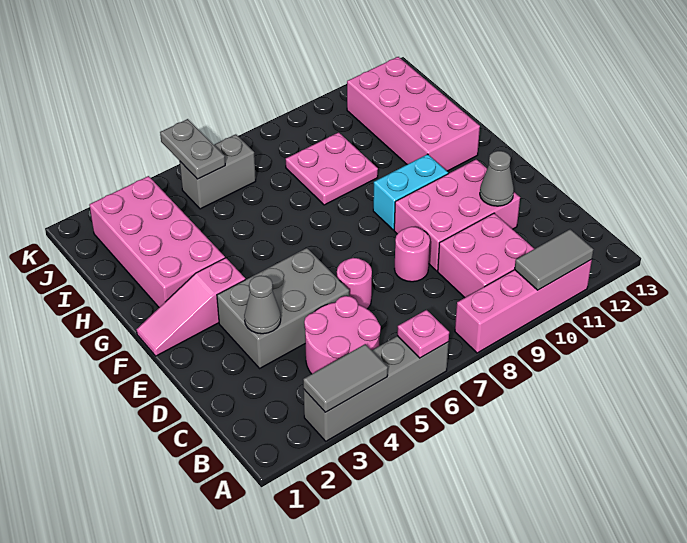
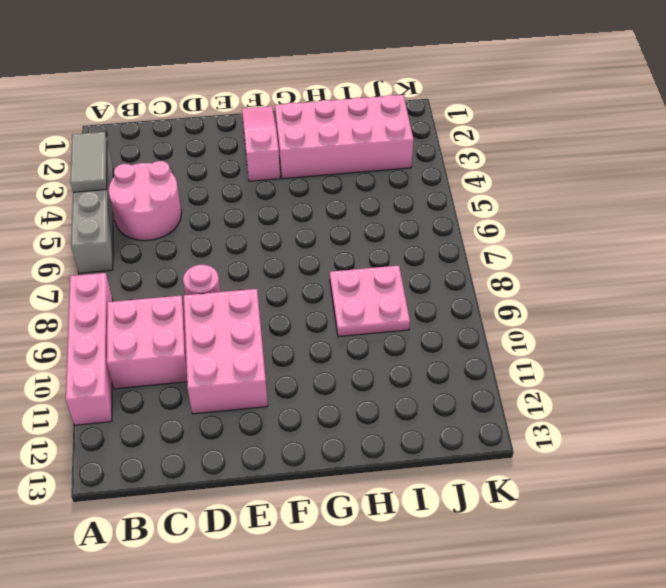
none -> grey brick D3:E5 level 1
none -> pink round brick D6 level 1
none -> cyan brick F9:F10 level 1

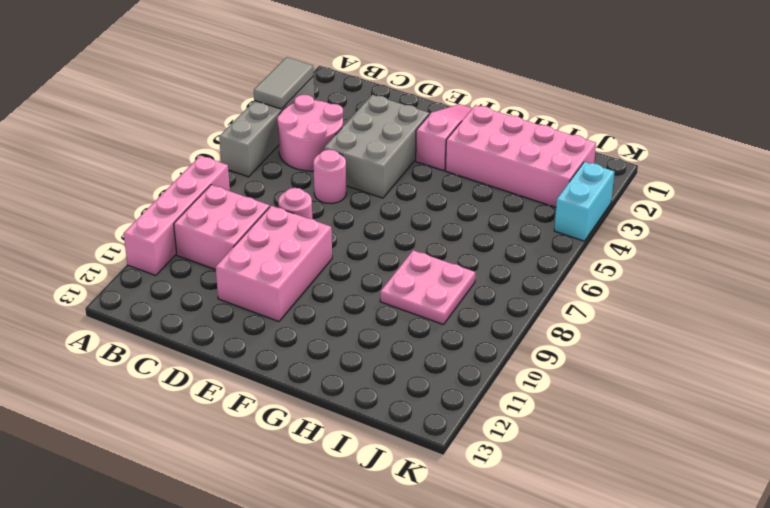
cyan brick K3:K4 level 1 -> cyan brick F9:F10 level 1
none -> pink brick G11:J12 level 1
none -> grey brick J5:J6 level 1
none -> pink plate A6 level 2

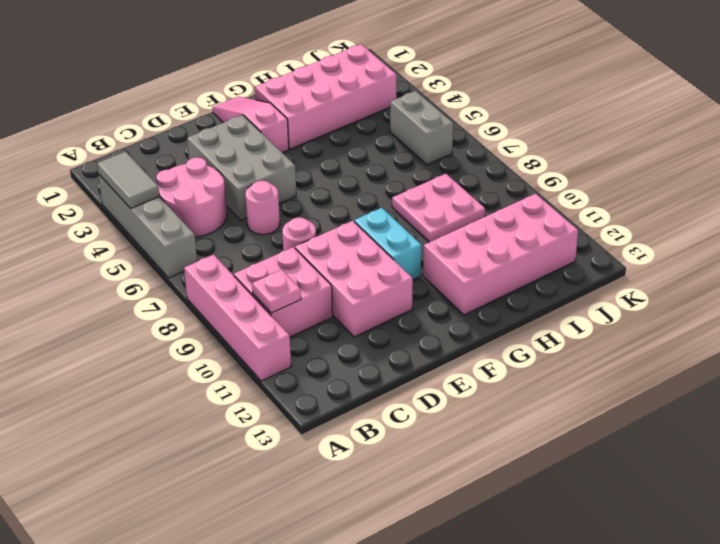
pink plate B10 level 2 -> pink plate A6 level 2
none -> grey tile A10:A11 level 2
none -> grey cone D3 level 2
none -> grey cone D11 level 2

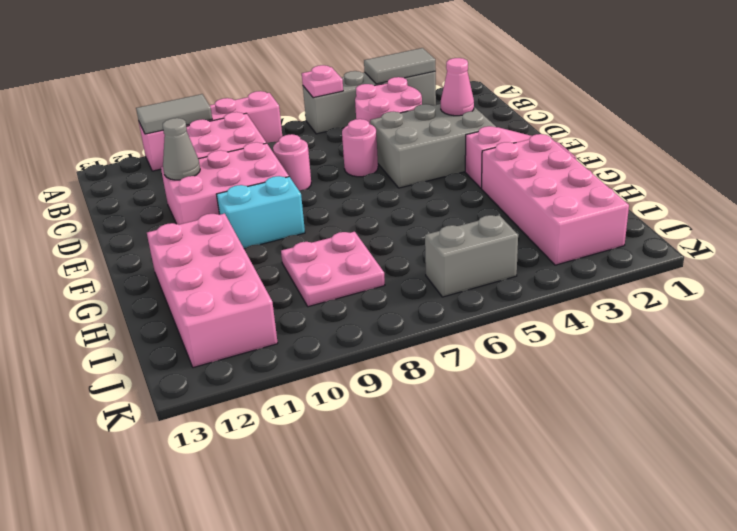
pink cone D3 level 2 -> grey cone D3 level 2
none -> grey plate J5:K5 level 2

